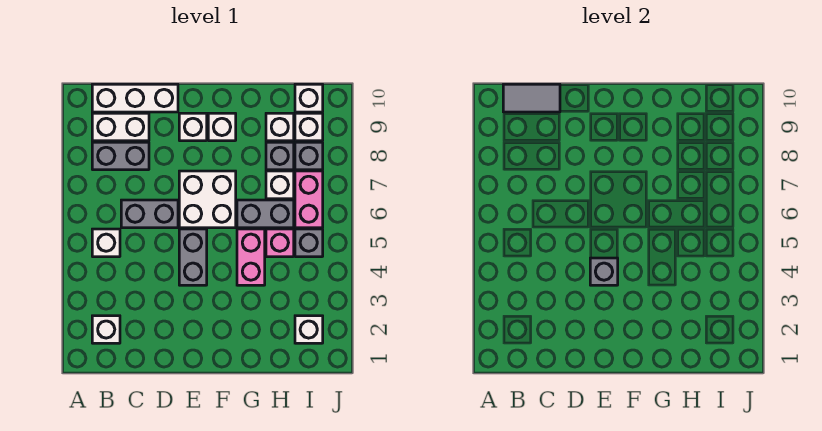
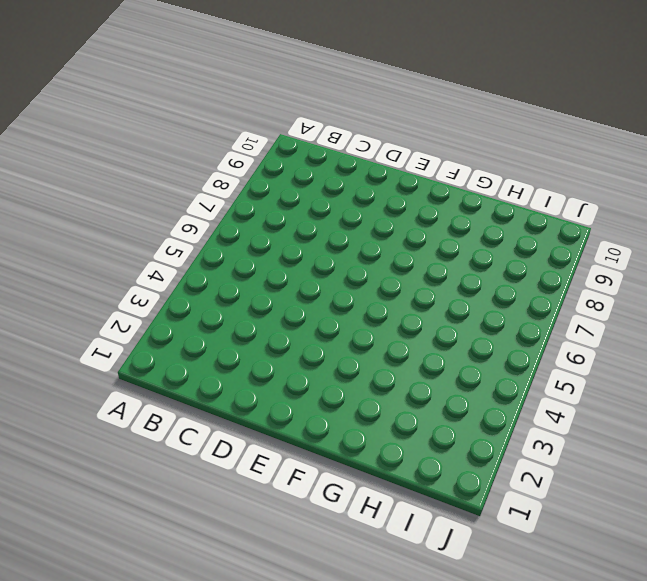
none -> white brick B2 level 1
none -> white brick B5 level 1
none -> grey brick B8:C8 level 1

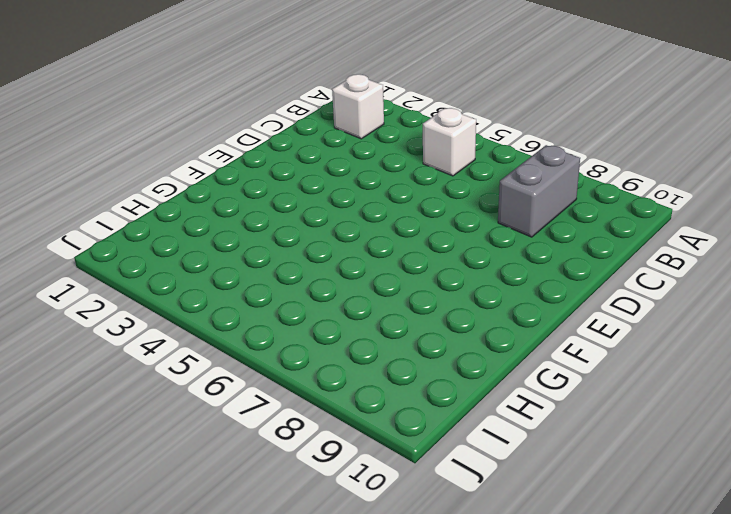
none -> white brick B9:C9 level 1
none -> white brick B10:D10 level 1
none -> grey brick C6:D6 level 1

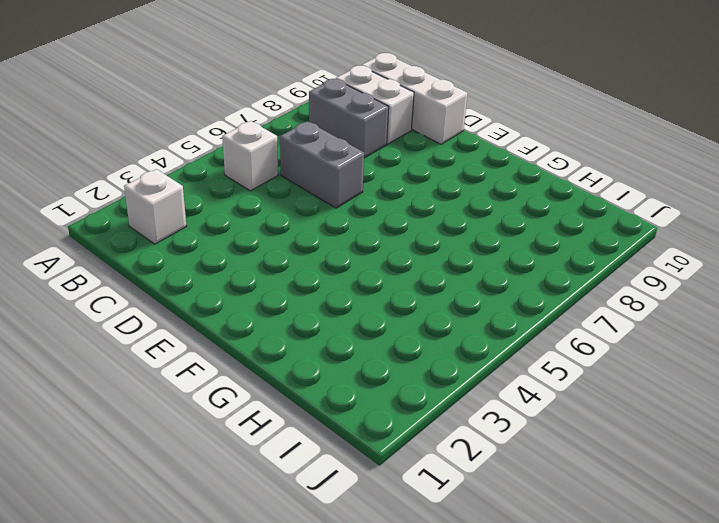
none -> grey brick E4:E5 level 1
none -> white brick E6:F7 level 1
none -> white brick E9 level 1

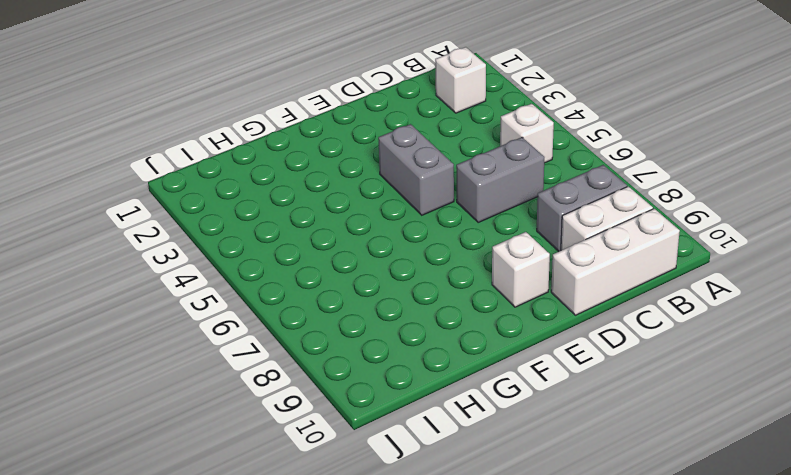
none -> white brick E6:F7 level 1
none -> white brick F9 level 1
none -> pink brick G4:G5 level 1

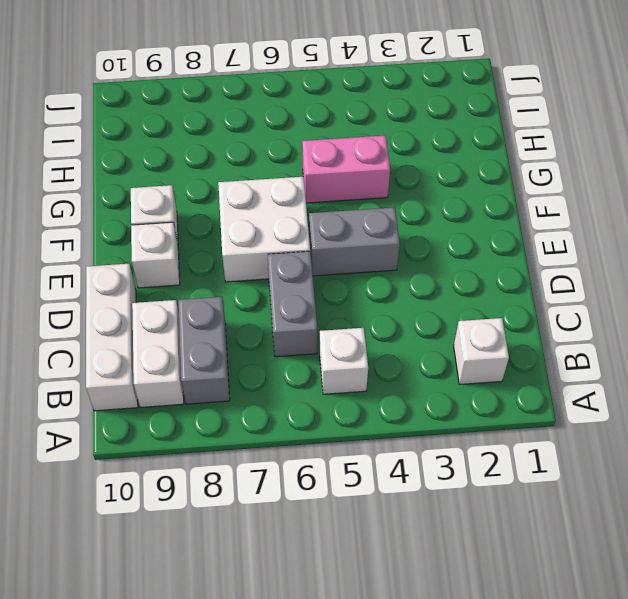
none -> grey brick G6:H6 level 1
none -> pink brick H5 level 1
none -> white brick H7 level 1

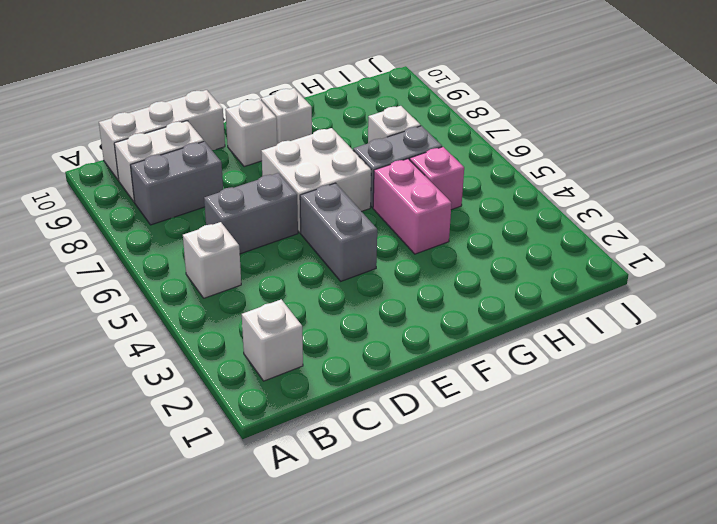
none -> grey brick H8 level 1
none -> white brick H9 level 1
none -> white brick I2 level 1

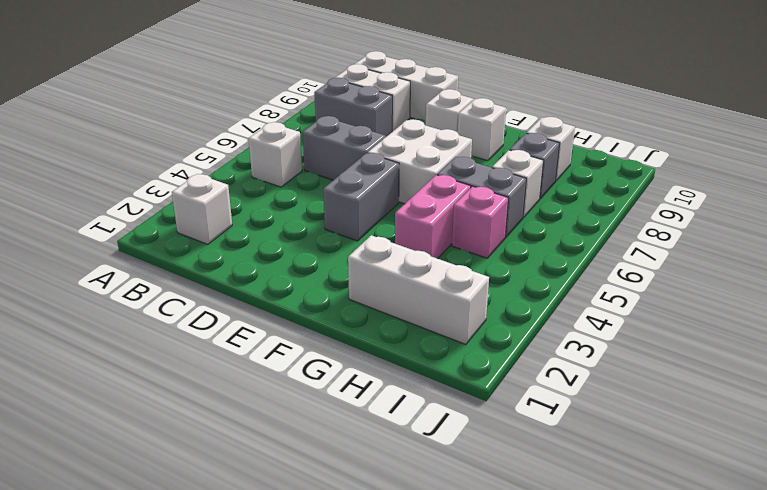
white brick G2:I2 level 1 -> white brick I2 level 1
none -> grey brick I5 level 1
none -> pink brick I6:I7 level 1
none -> grey brick I8 level 1

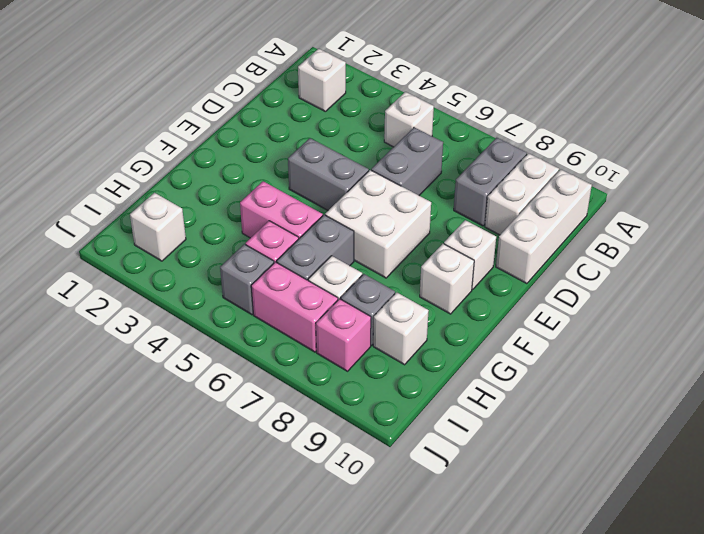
pink brick I8 level 1 -> grey brick I8 level 1
none -> white brick I9 level 1
none -> white brick I10 level 1
none -> grey tile B10:C10 level 2

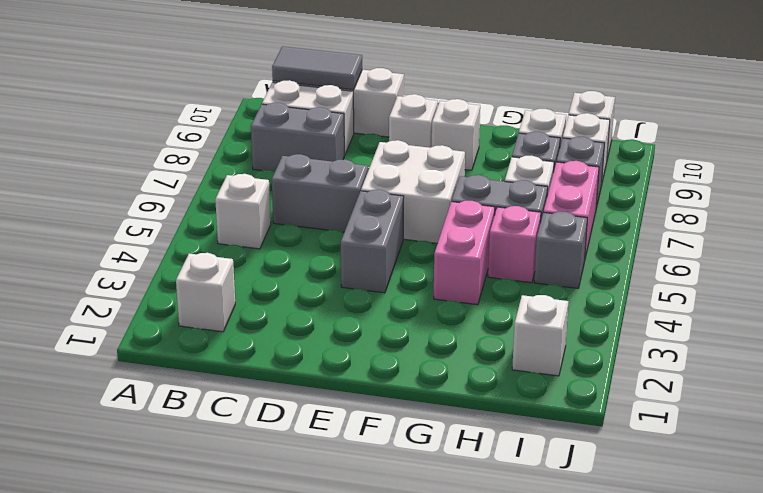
none -> grey brick E4 level 2

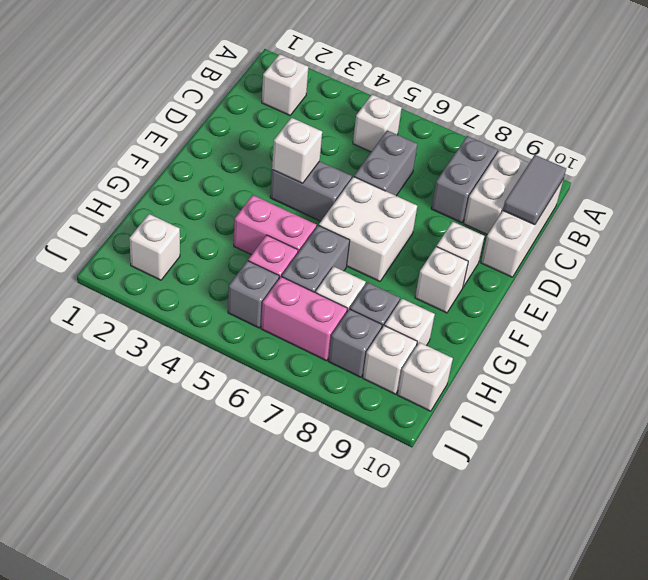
white brick E4 level 2 -> grey brick E4 level 2

